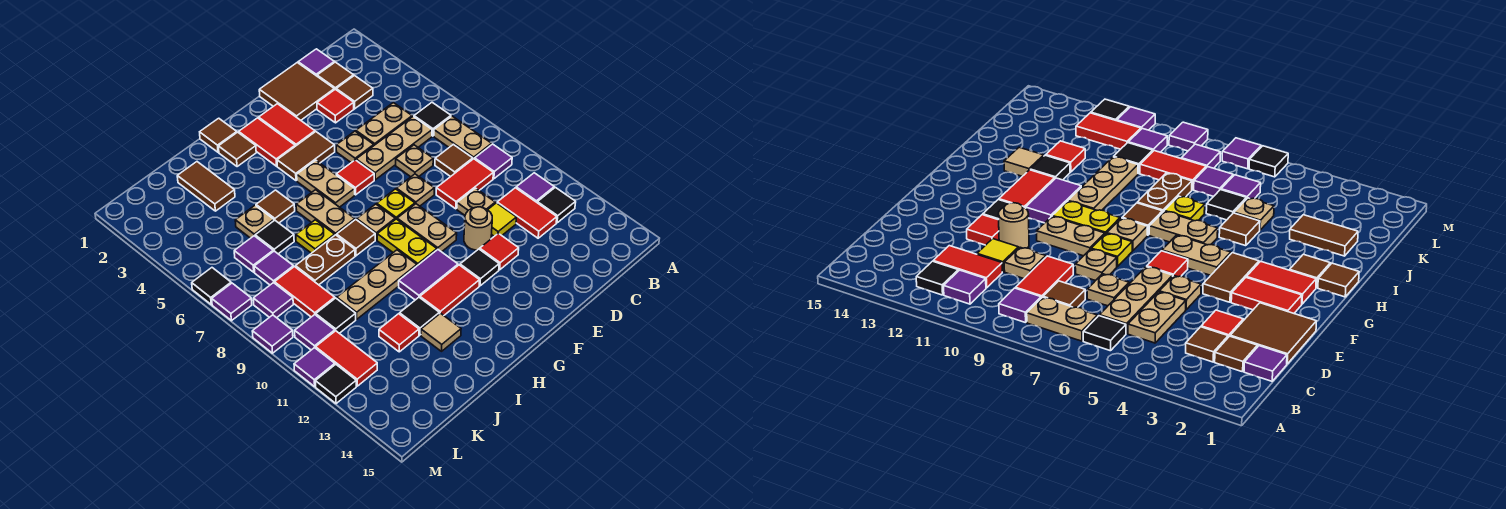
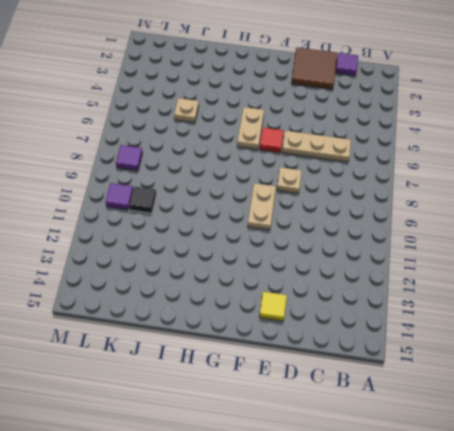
yellow tile E14 level 1 -> yellow tile D11 level 1
none -> black tile B6 level 1
none -> tan plate B7:B8 level 1
none -> purple tile B9 level 1
none -> purple tile B11 level 1

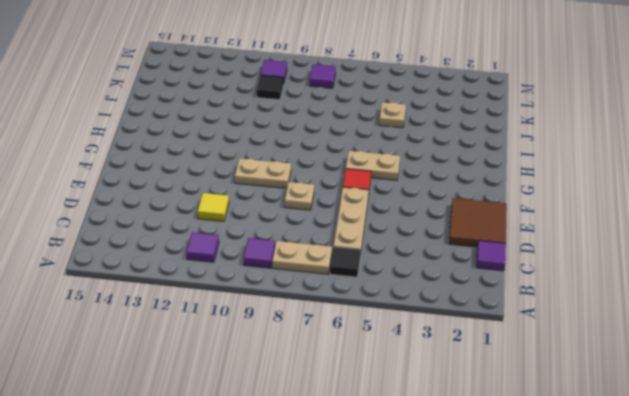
none -> black tile B12 level 1
none -> brown tile C2 level 1
none -> brown tile C3 level 1
none -> tan plate C5:D5 level 1

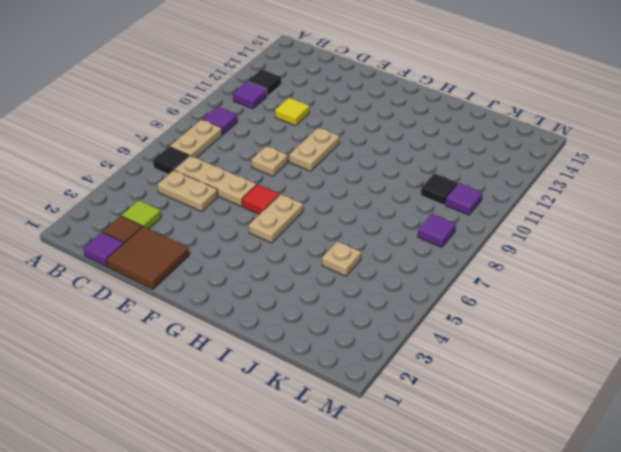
lime tile C3 level 1 -> brown tile C3 level 1
none -> brown tile C8 level 1
none -> red tile C9:D9 level 1
none -> red tile C11:C12 level 1
none -> red tile D3 level 1

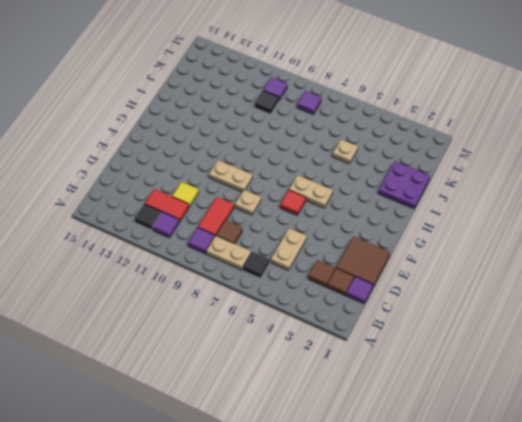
purple plate I1:J2 level 1 -> brown tile J2:J3 level 1
none -> tan plate C6:E6 level 1
none -> red tile D3 level 1
none -> tan plate D7 level 1
none -> tan plate D10 level 1

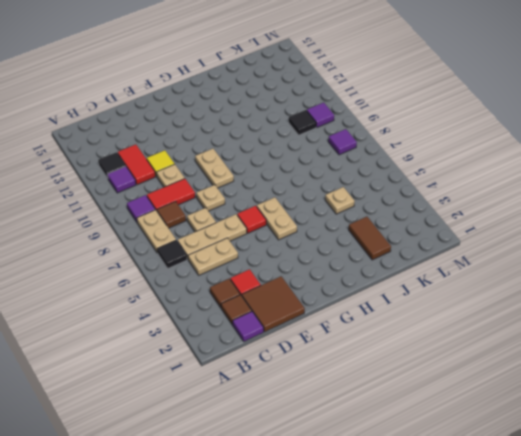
none -> tan plate E5 level 1
none -> tan round brick E11 level 1
none -> red tile E12 level 1
none -> red tile F2:F3 level 1

